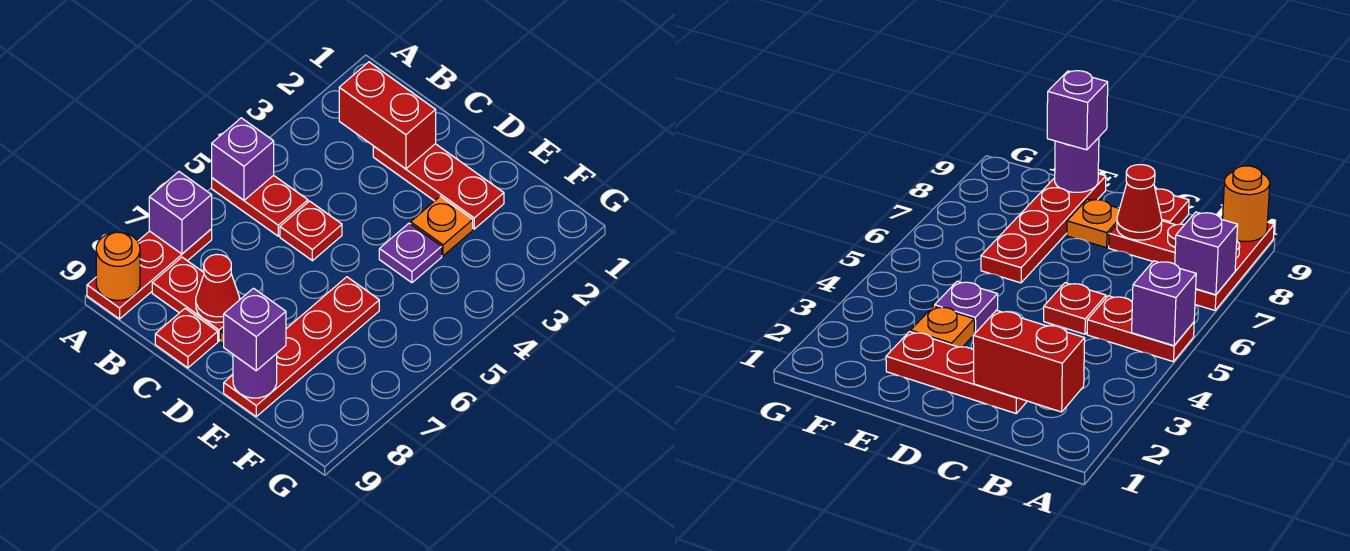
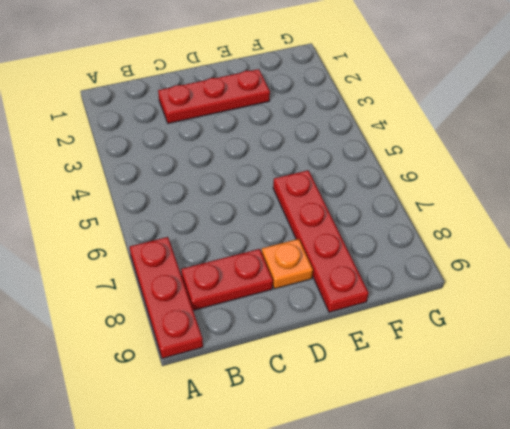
none -> red plate A5:B5 level 1
none -> red plate C5 level 1
none -> red plate C9 level 1

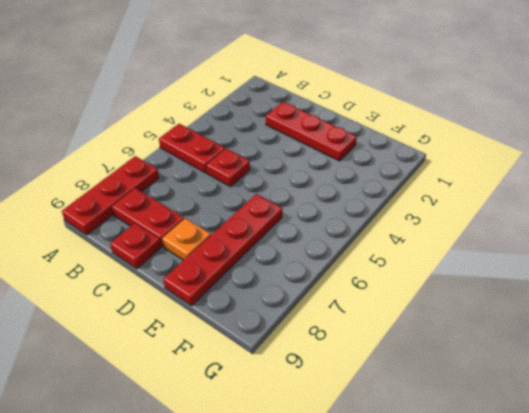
none -> orange plate E3 level 1
none -> purple plate E4 level 1
none -> purple brick A5 level 2

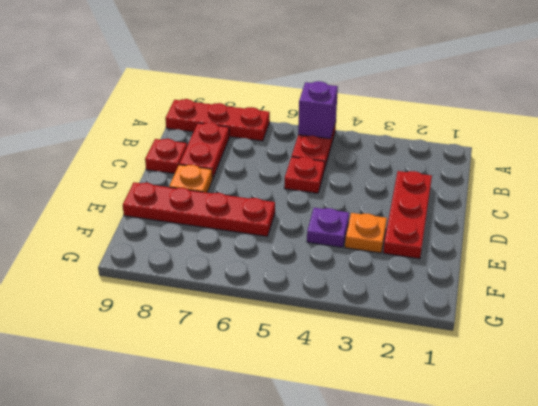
none -> purple brick A7 level 2
none -> orange round brick A9 level 2
none -> red brick B2:C2 level 2

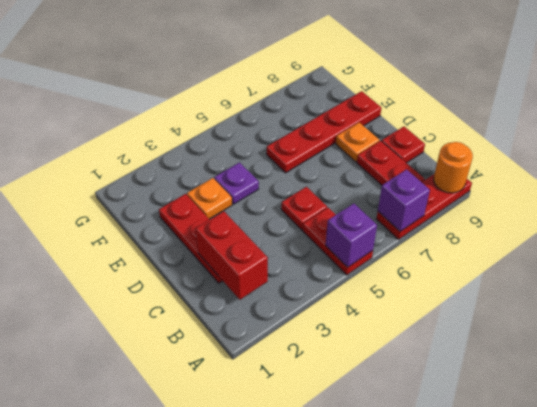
none -> red cone C8 level 2
none -> purple round brick E9 level 2
none -> purple brick E9 level 3

